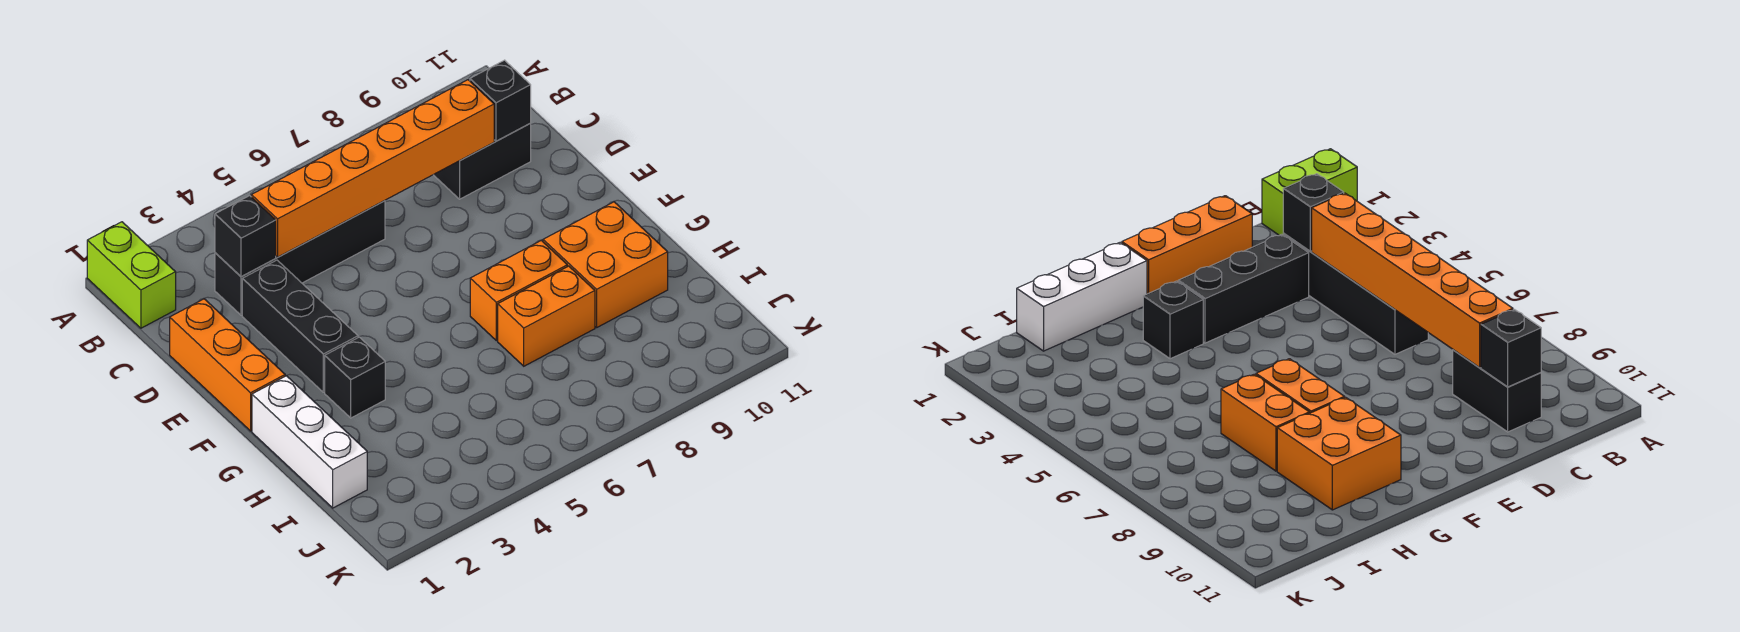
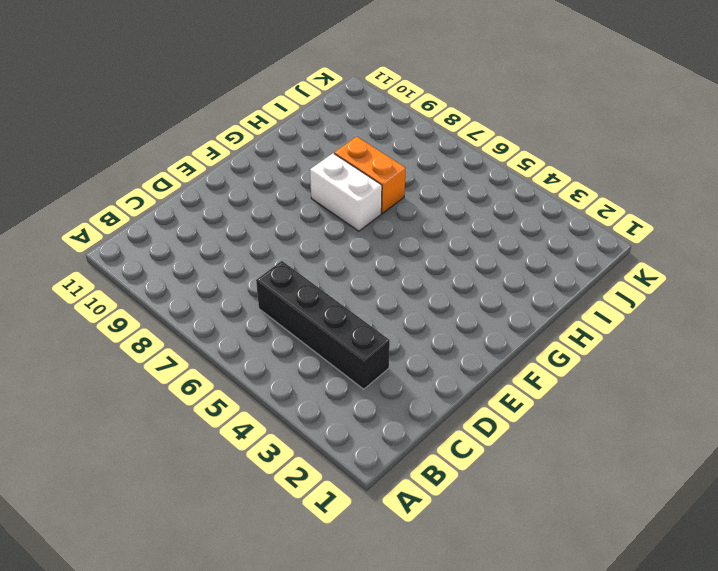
white brick G7:G8 level 1 -> orange brick G7:G8 level 1
none -> lime brick A1:B1 level 1
none -> black brick C9:C10 level 1
none -> orange brick D1:F1 level 1

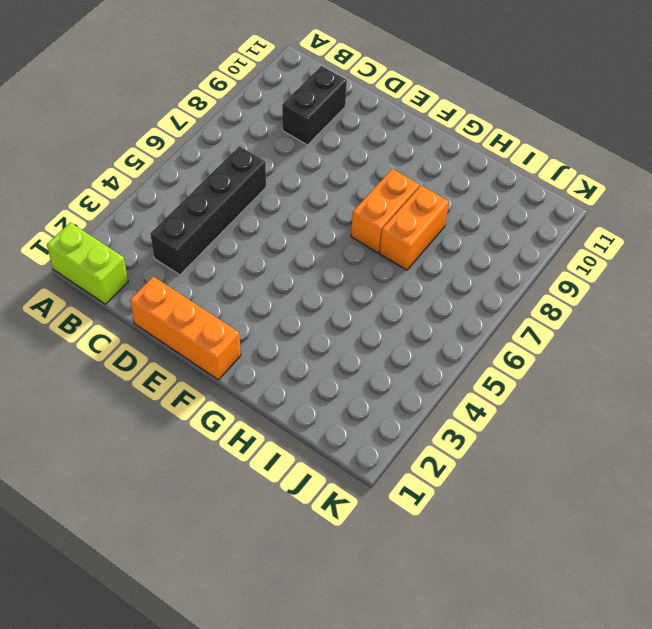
none -> black brick D3:F3 level 1
none -> white brick G1:I1 level 1
none -> black brick G3 level 1

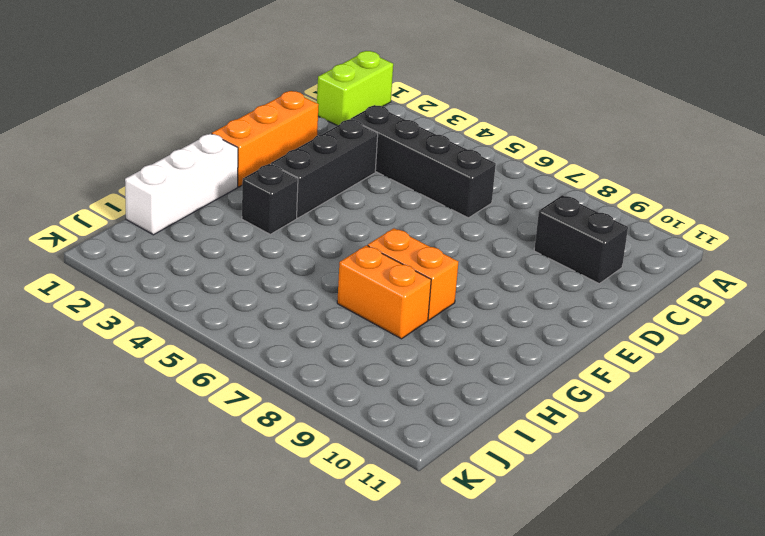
none -> orange brick G9:H10 level 1
none -> black brick C3 level 2
none -> orange brick C4:C9 level 2

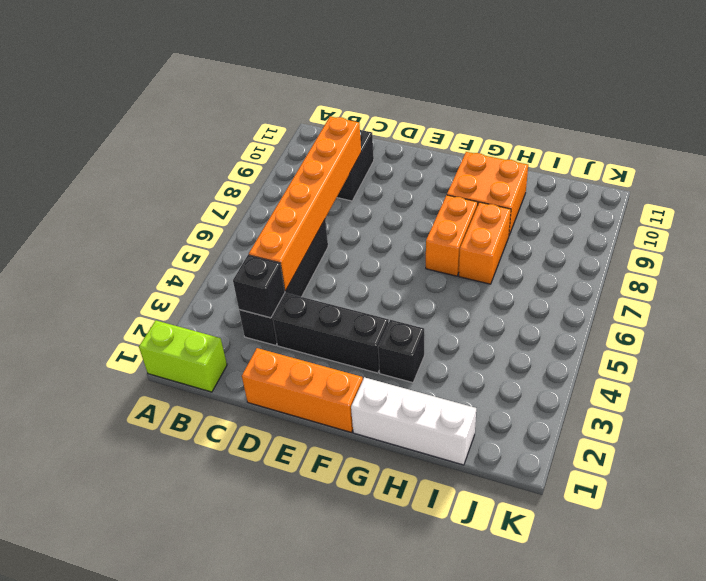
none -> black brick C10 level 2

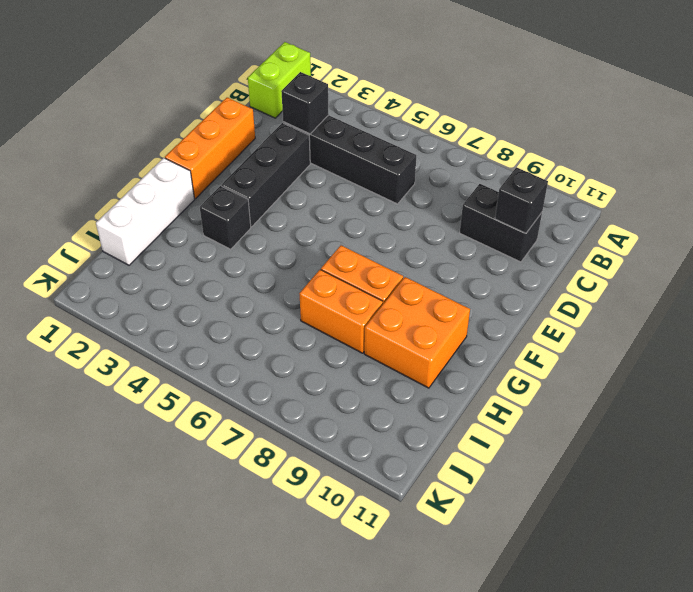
none -> orange brick C4:C9 level 2

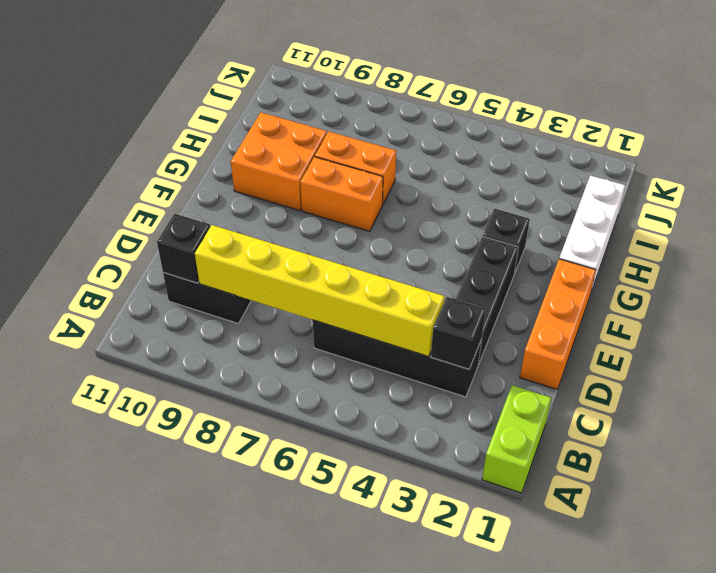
yellow brick C4:C9 level 2 -> orange brick C4:C9 level 2

